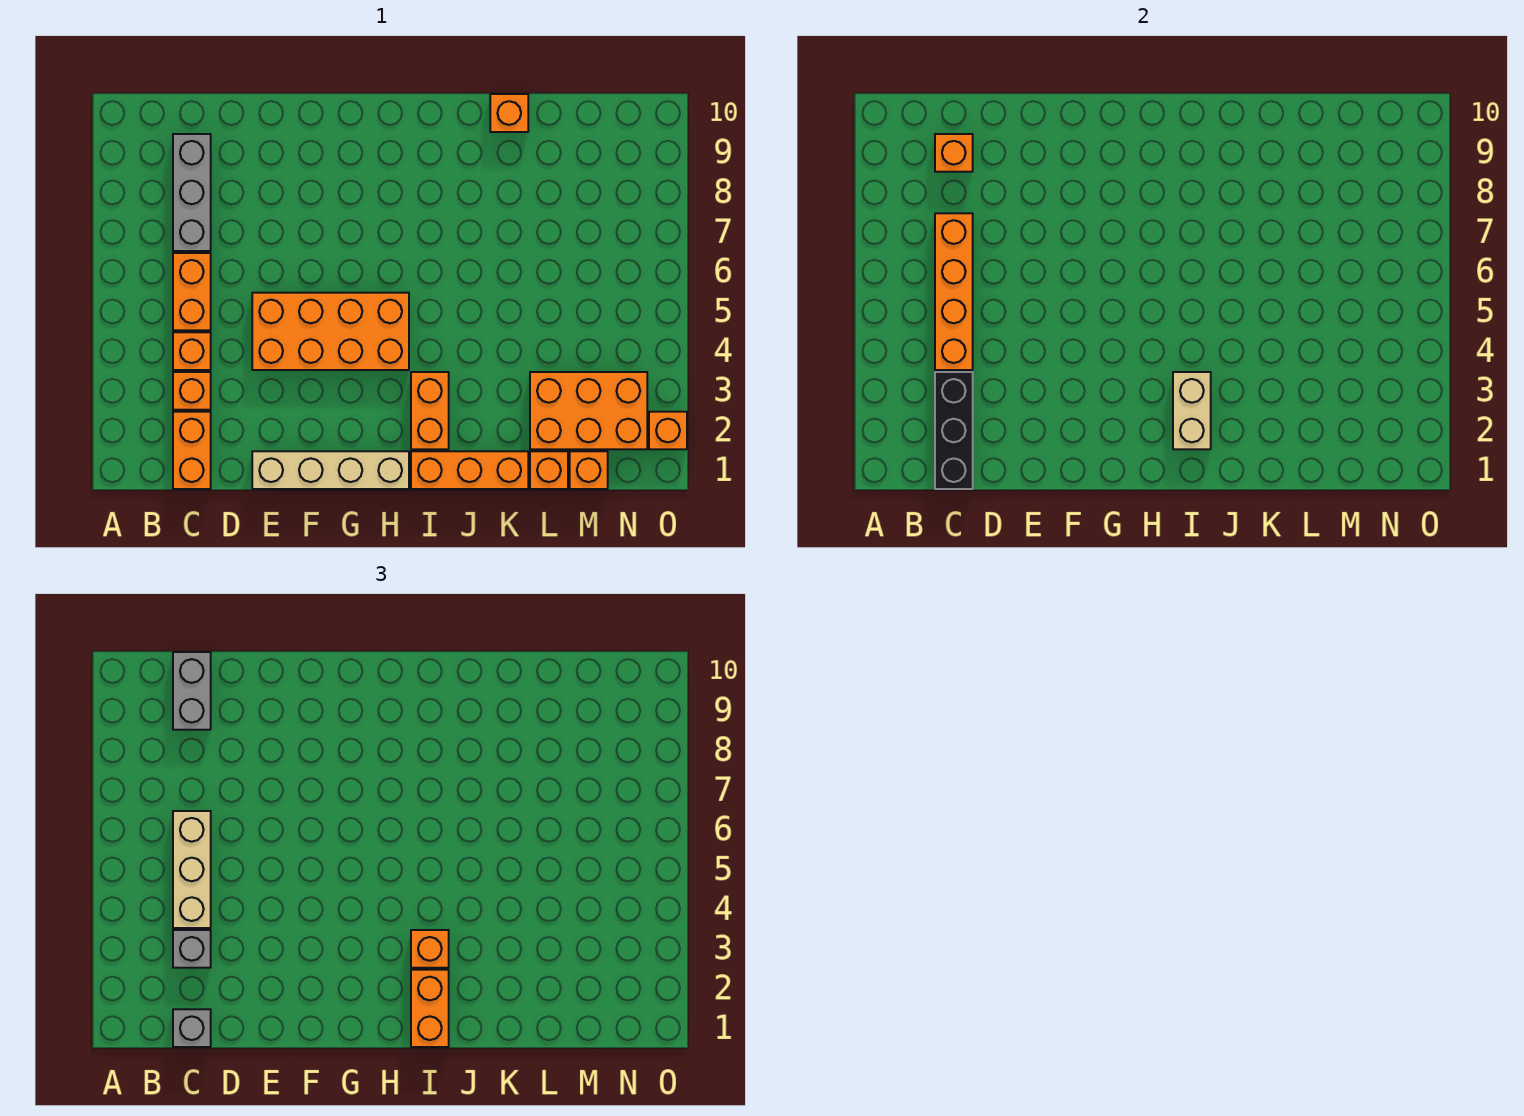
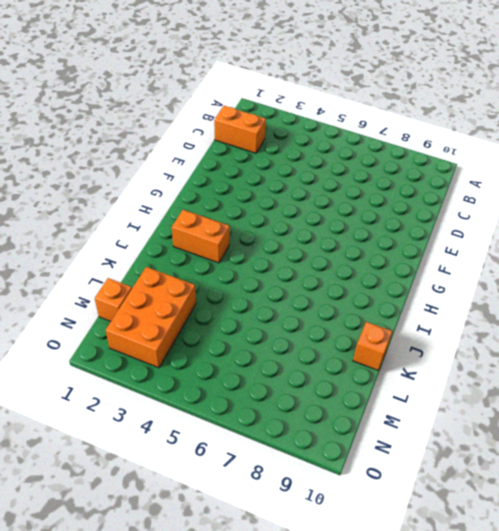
none -> orange brick C3 level 1
none -> orange brick C4 level 1
none -> orange brick C5:C6 level 1

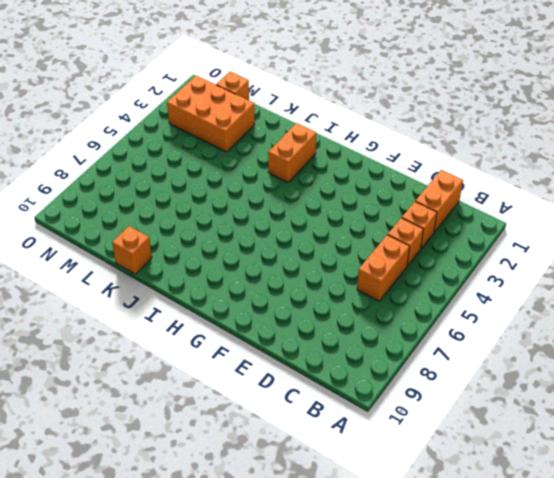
none -> grey brick C7:C9 level 1
none -> tan brick E1:H1 level 1
none -> orange brick E4:H5 level 1

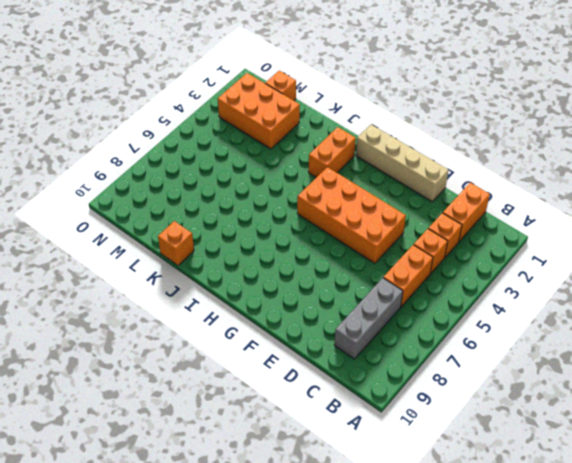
none -> orange brick I1:K1 level 1
none -> orange brick L1 level 1
none -> orange brick O2 level 1

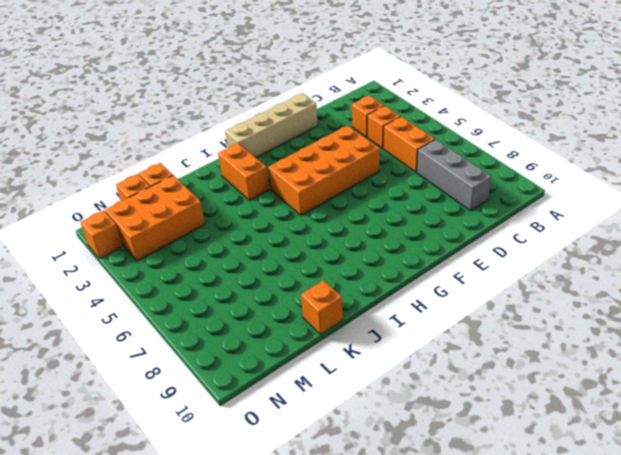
none -> orange brick C1:C2 level 1
none -> orange brick I1:K1 level 1
none -> black brick C1:C3 level 2

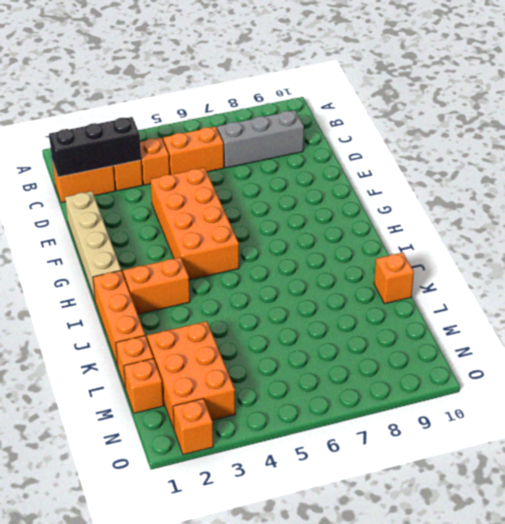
none -> orange brick C4:C7 level 2
none -> orange brick C9 level 2
none -> tan brick I2:I3 level 2

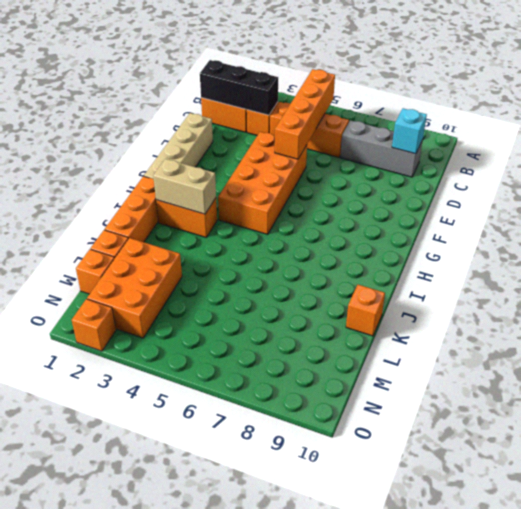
orange brick B5:E5 level 2 -> orange brick C4:C7 level 2
cyan brick C9 level 2 -> orange brick C9 level 2
none -> grey brick C1 level 3
none -> grey brick C3 level 3
none -> tan brick C4:C6 level 3

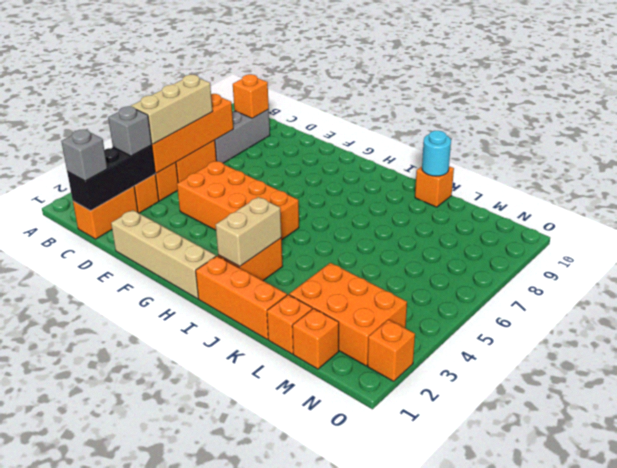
cyan round brick K10 level 2 -> none
none -> grey brick C9:C10 level 3
none -> orange brick I1:I2 level 3
none -> orange brick I3 level 3

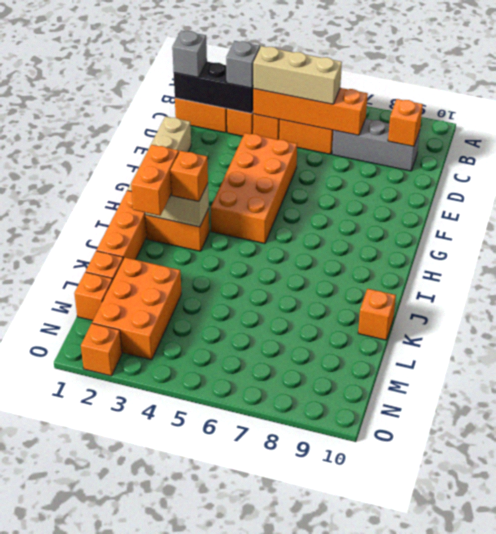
orange brick I2:J2 level 3 -> orange brick I1:I2 level 3
none -> grey brick C9:C10 level 3

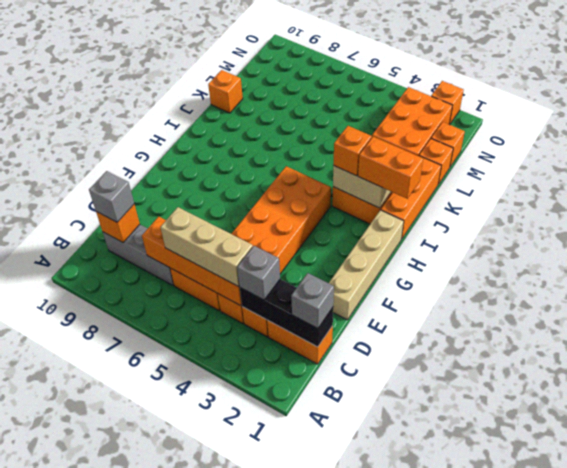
grey brick C9 level 3 -> grey brick C9:C10 level 3

